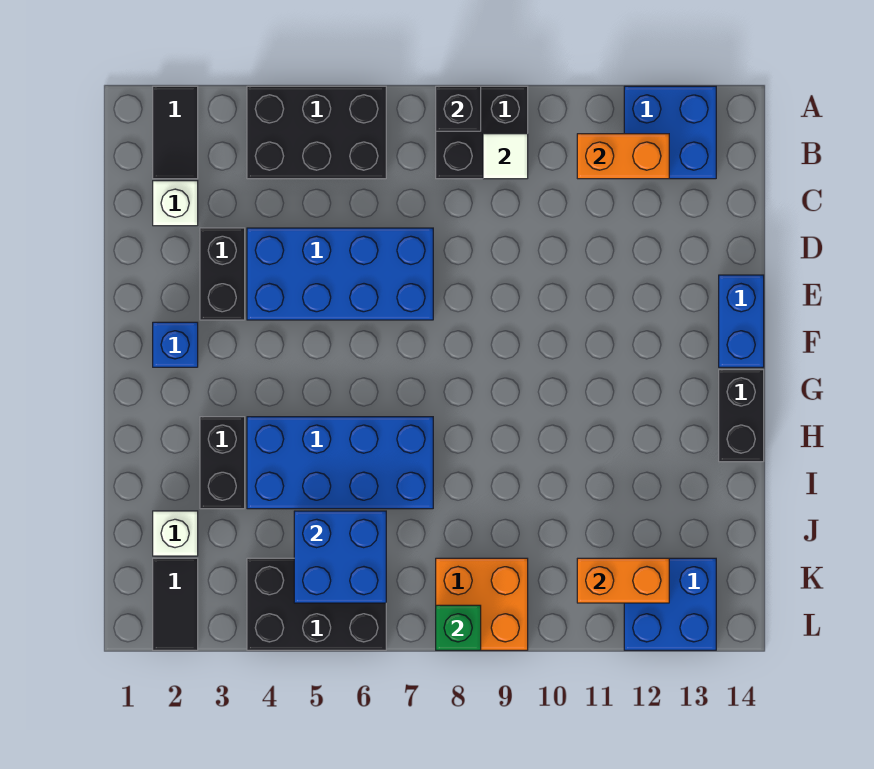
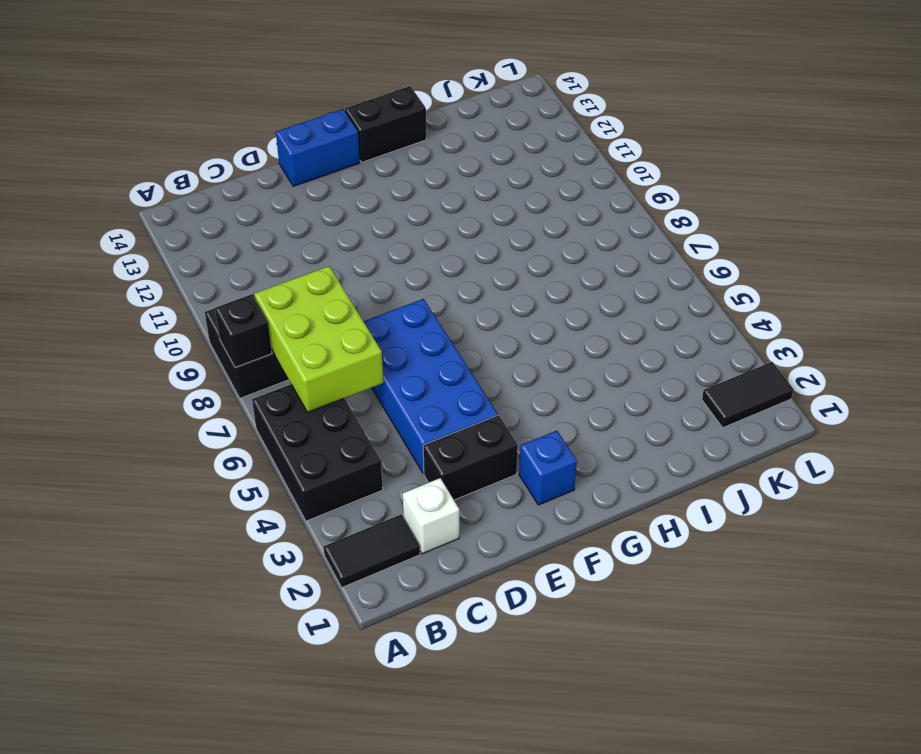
lime brick B6:C8 level 2 -> none
none -> blue brick A12:B13 level 1
none -> black brick H3:I3 level 1
none -> blue brick H4:I7 level 1

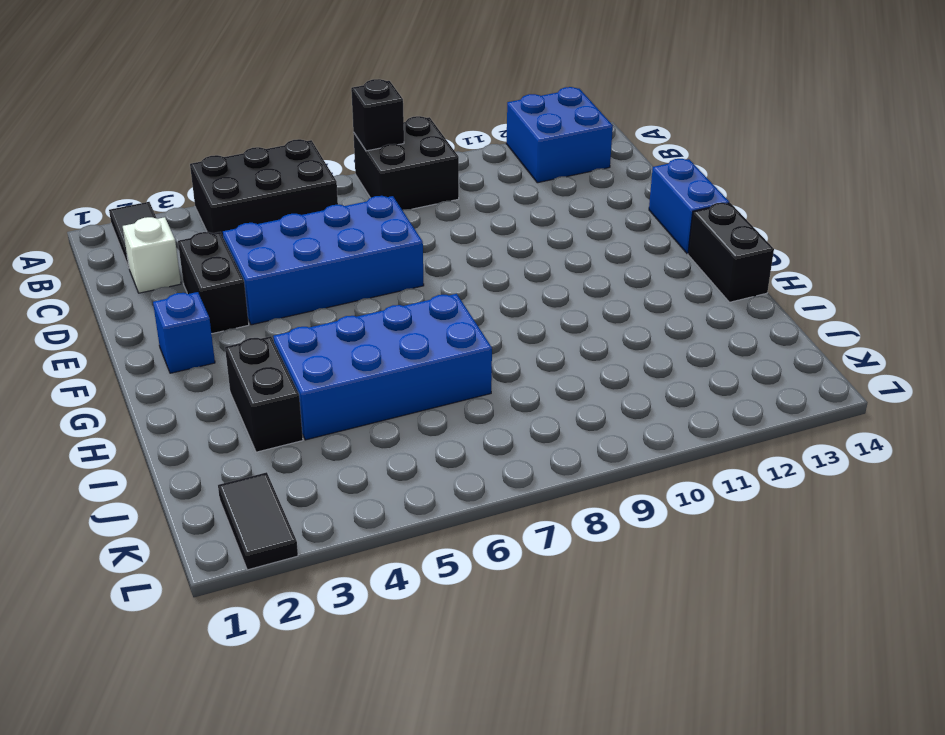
none -> white brick J2 level 1
none -> black brick K4:L6 level 1
none -> orange brick K8:L9 level 1

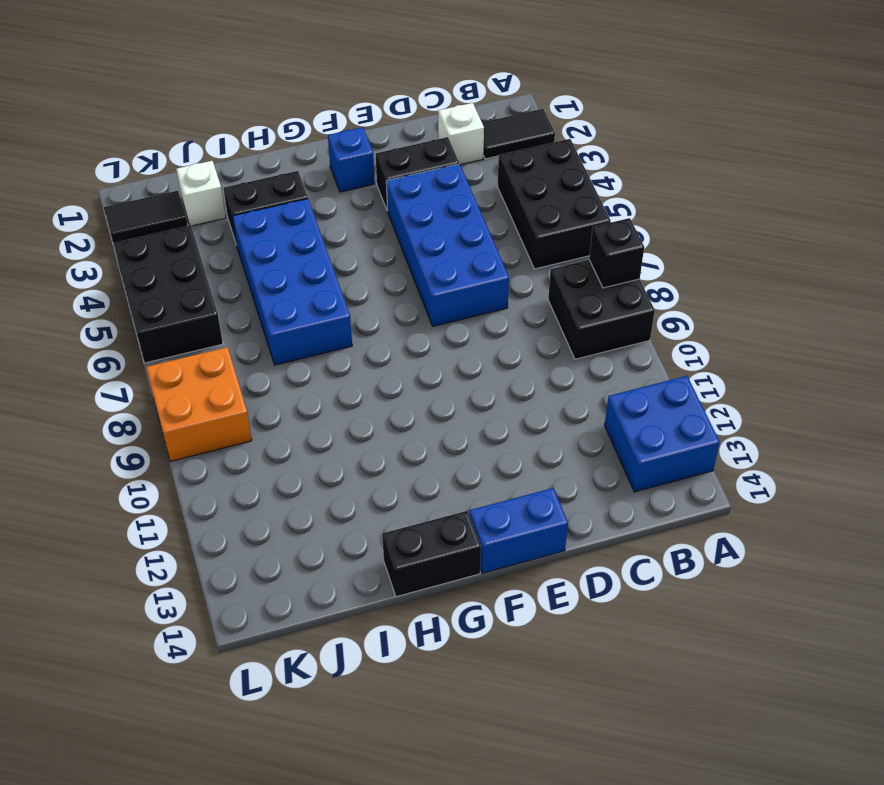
none -> blue brick K12:L13 level 1
none -> white tile B9 level 2
none -> orange brick B11:B12 level 2

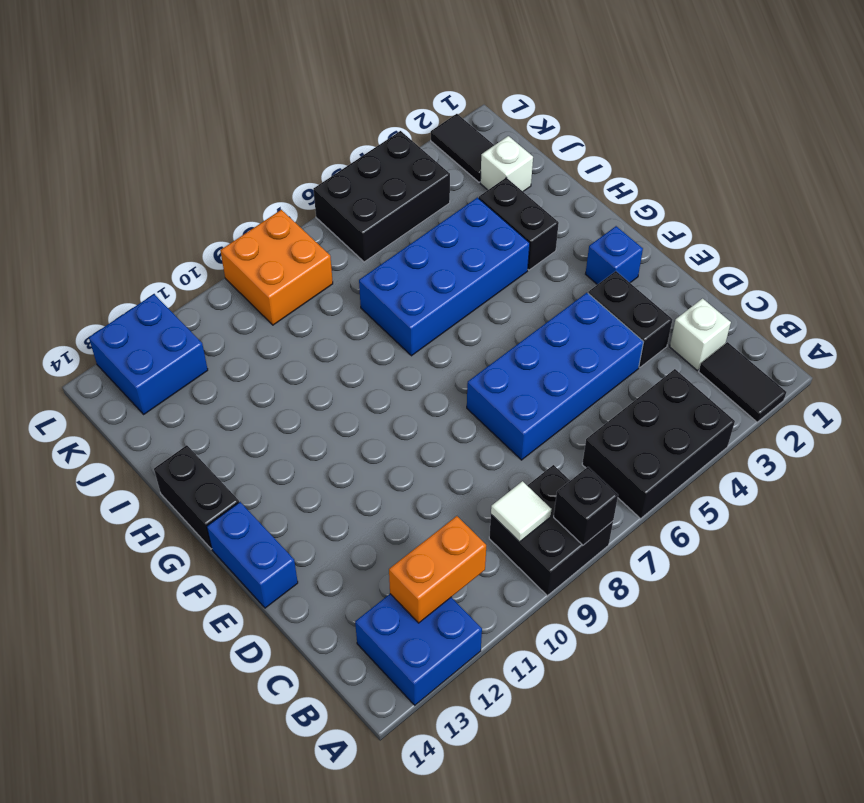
none -> blue brick J5:K6 level 2
none -> orange brick K11:K12 level 2
none -> green brick L8 level 2

